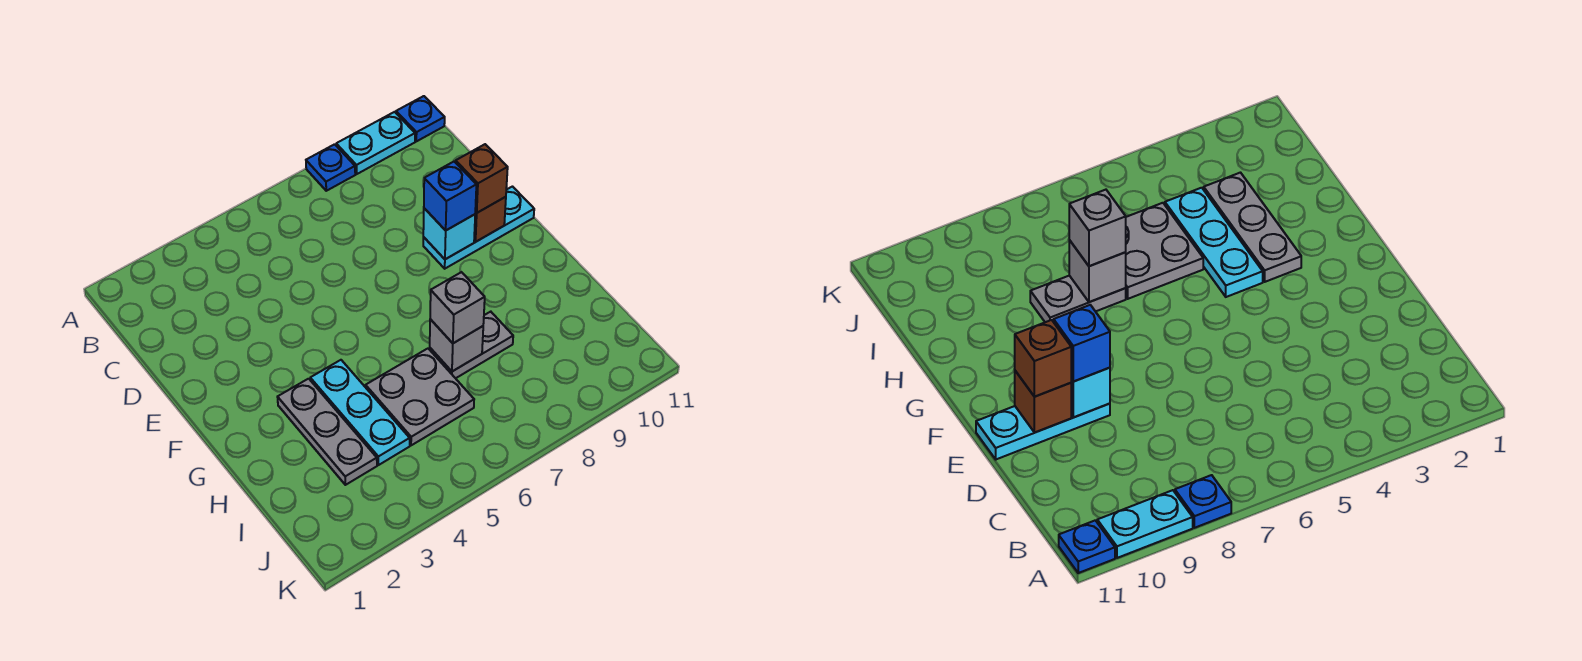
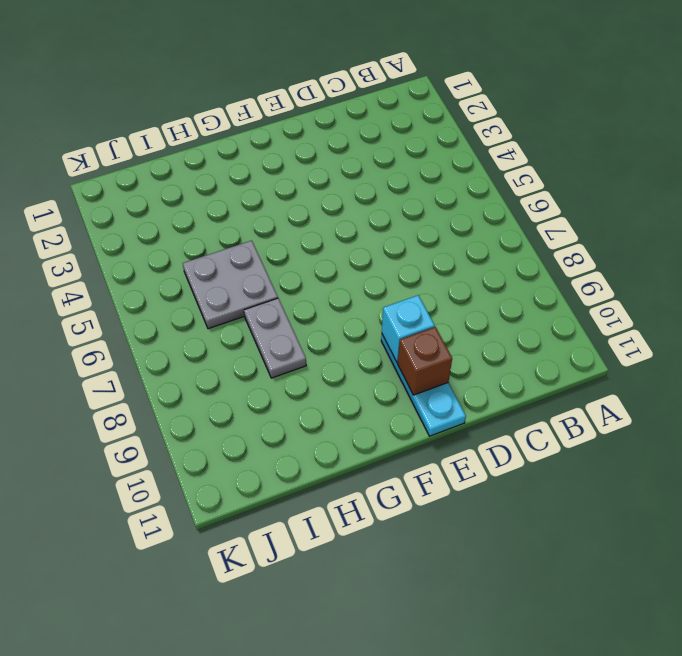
none -> blue plate A8 level 1
none -> cyan plate A9:A10 level 1
none -> blue plate A11 level 1

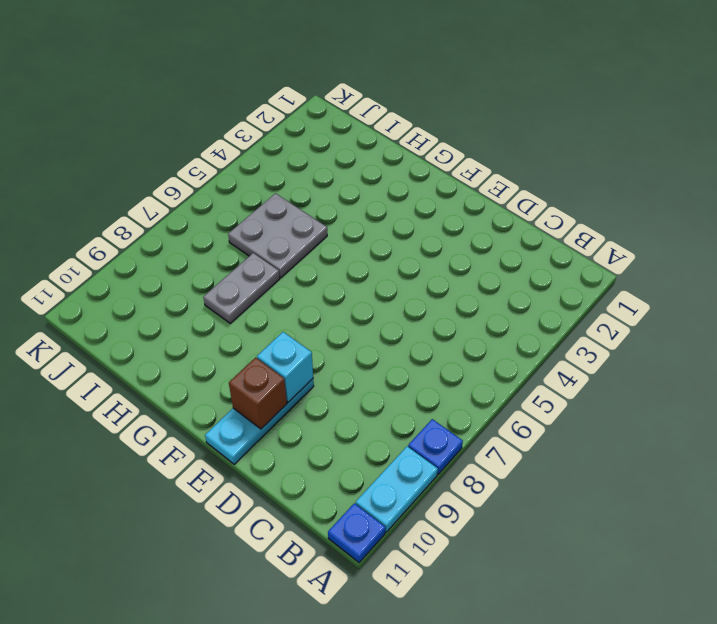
none -> grey plate G3:I3 level 1
none -> cyan plate G4:I4 level 1
none -> grey brick H7 level 2

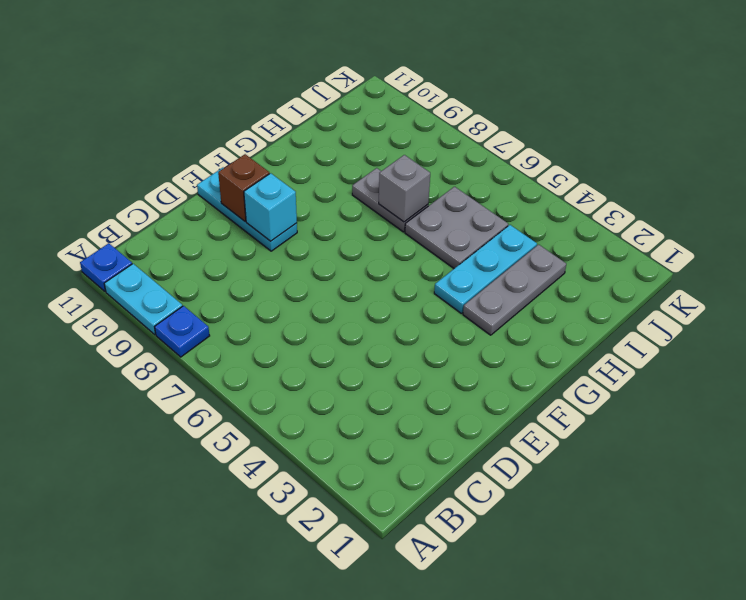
none -> blue brick E9 level 3
none -> brown brick E10 level 3
none -> grey brick H7 level 3

